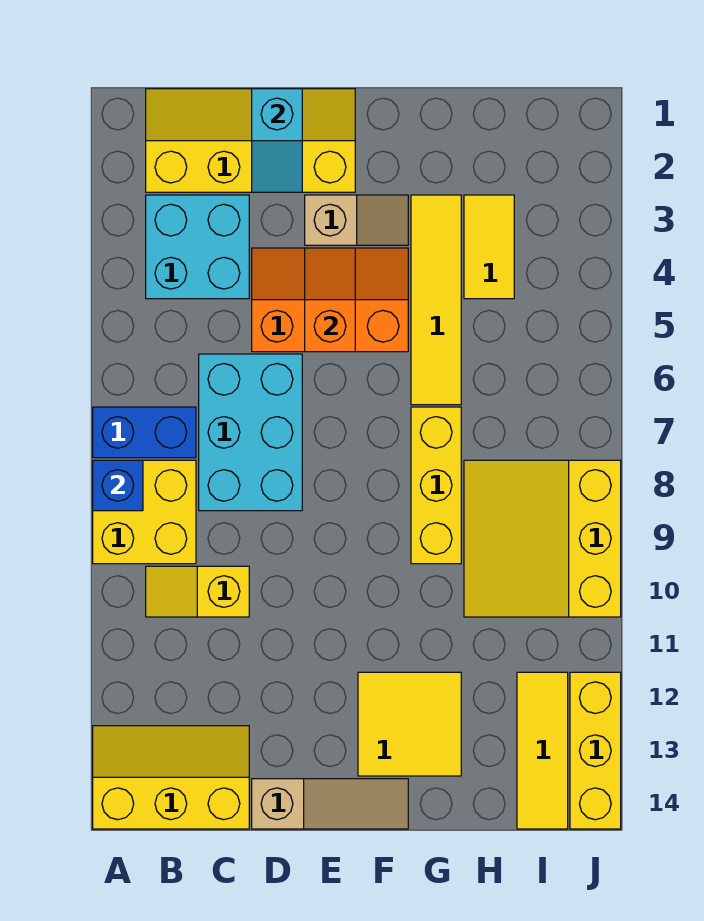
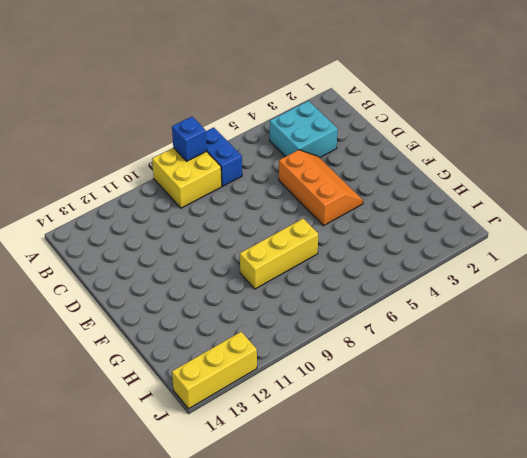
none -> yellow slope A13:C14 level 1 top 14
none -> yellow slope B1:E2 level 1 top 2
none -> yellow slope B10:C10 level 1 top C

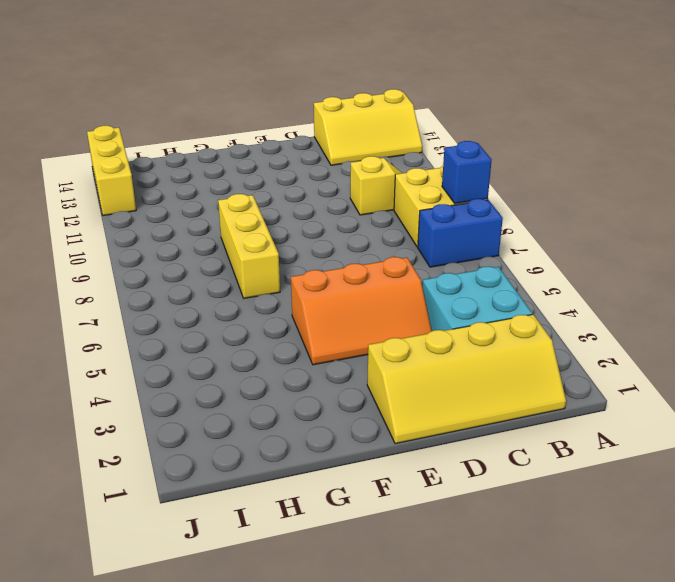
none -> cyan brick C6:D8 level 1
none -> tan slope D14:F14 level 1 top D
none -> tan slope E3:F3 level 1 top E

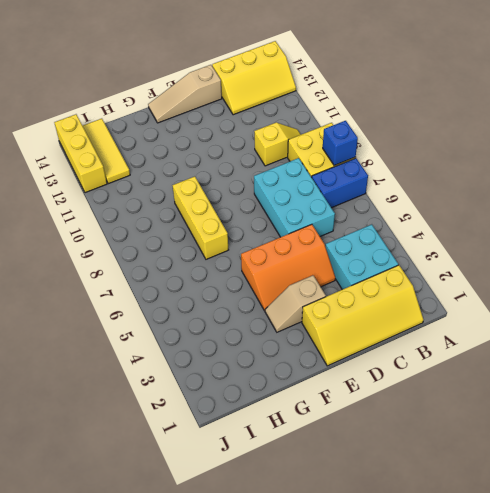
none -> yellow tile F12:G13 level 1
none -> yellow tile G3:G6 level 1
none -> yellow tile H3:H4 level 1

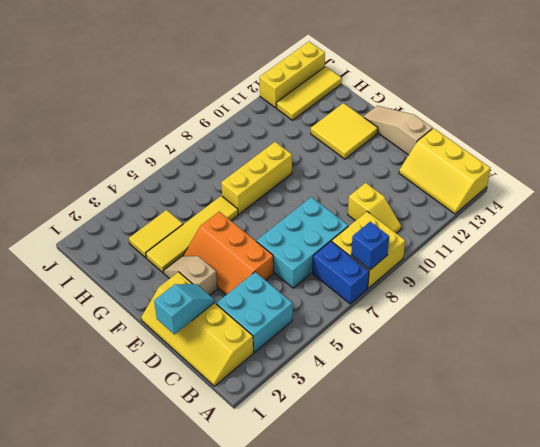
none -> yellow slope H8:J10 level 1 top J
none -> orange slope E4:E5 level 2 top 5

